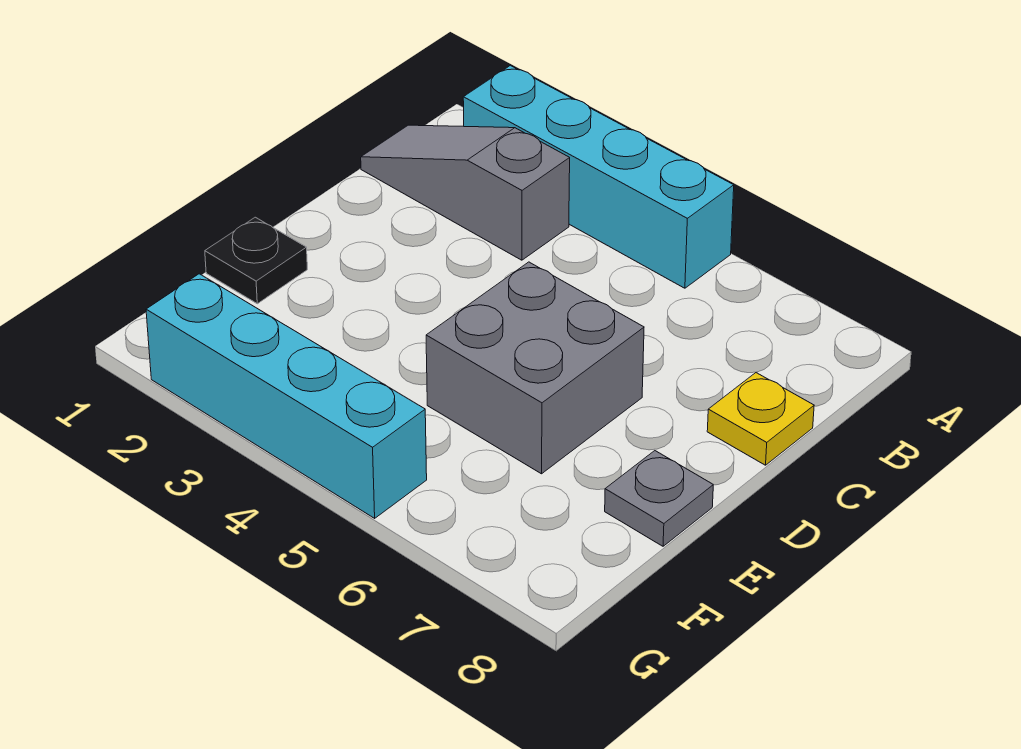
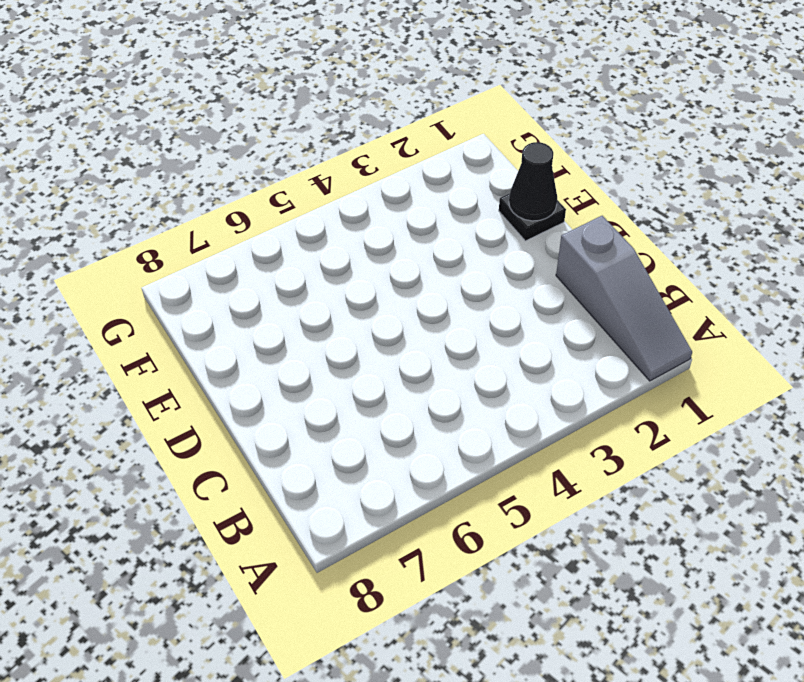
grey slope A1:C1 level 1 top C -> grey slope B1:B3 level 1 top 3
black cone E1 level 2 -> none
none -> cyan brick A2:A5 level 1
none -> yellow plate C8 level 1

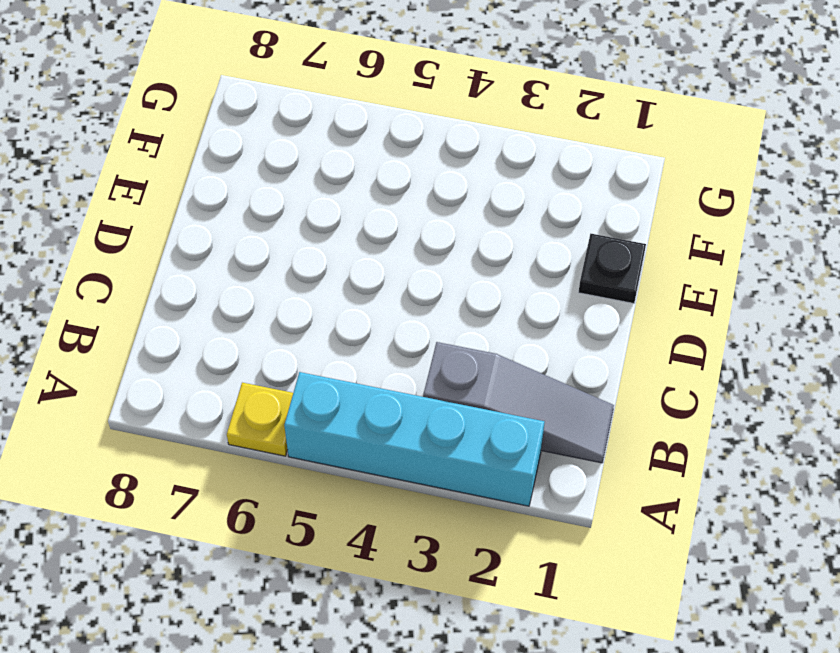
yellow plate A6 level 1 -> yellow plate C8 level 1
none -> grey brick D5:E6 level 1
none -> grey plate E8 level 1

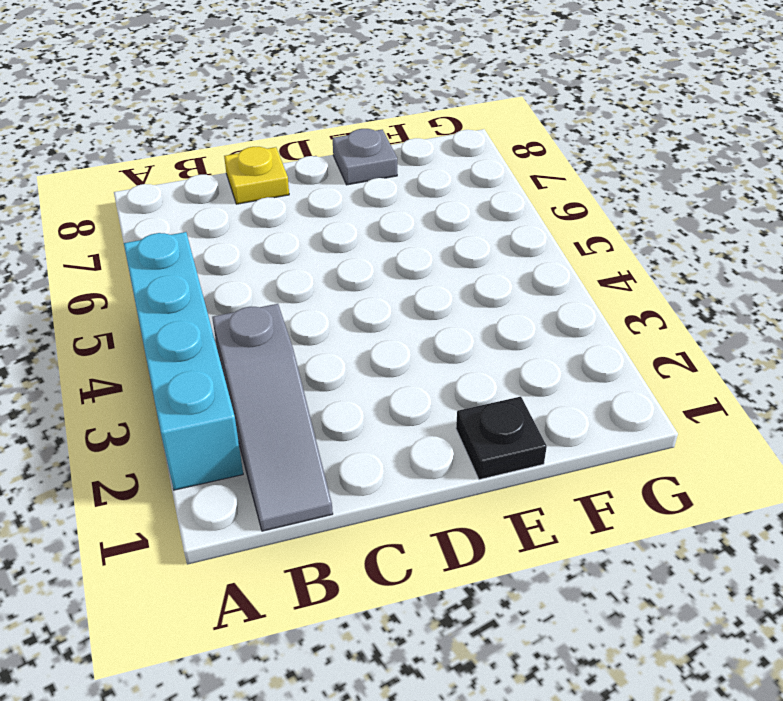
none -> grey brick D5:E6 level 1
none -> cyan brick G2:G5 level 1

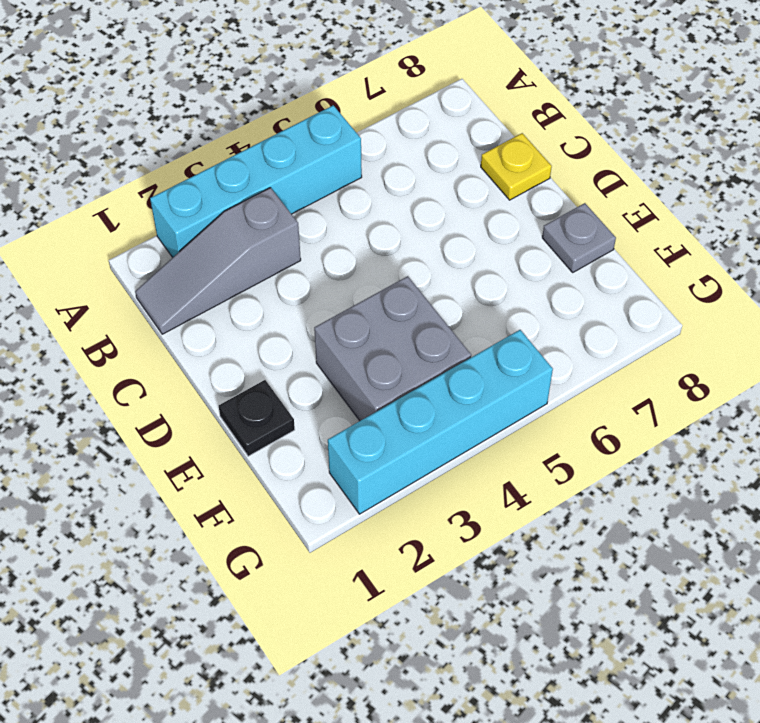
grey brick E3:F4 level 1 -> grey brick D5:E6 level 1

